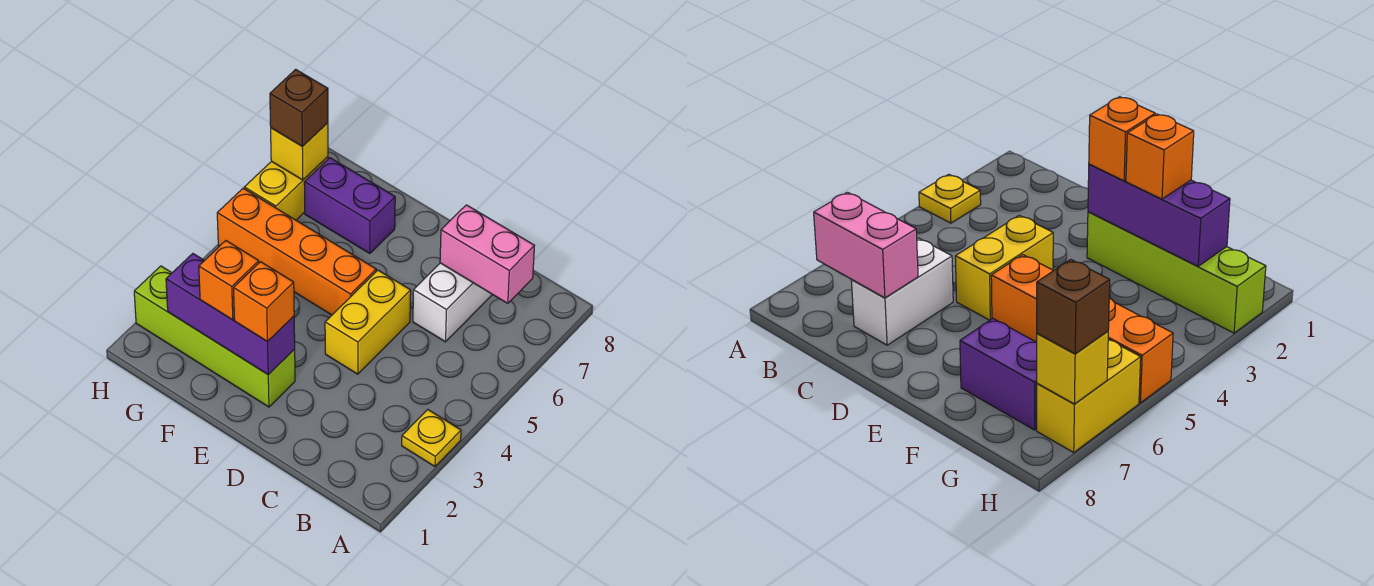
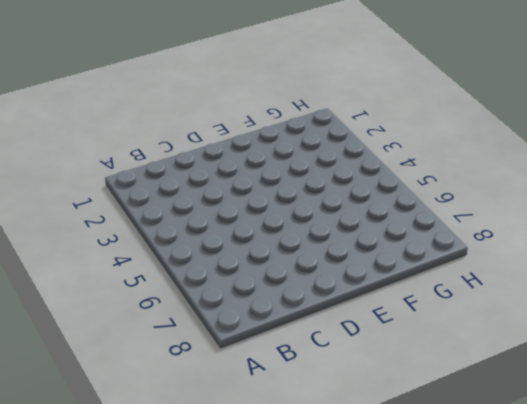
none -> yellow plate A3 level 1
none -> white brick C6:C7 level 1
none -> yellow brick D4:D5 level 1

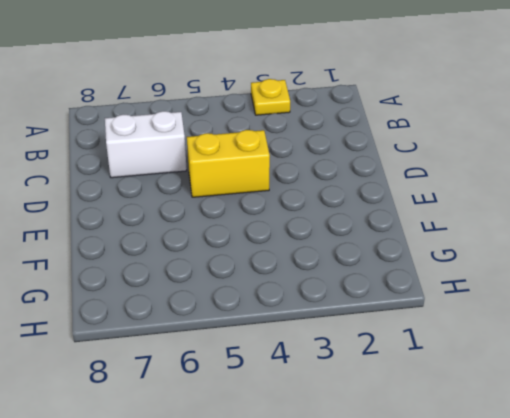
none -> lime brick E2:H2 level 1
none -> orange brick E5:H5 level 1
none -> purple brick F7:G7 level 1

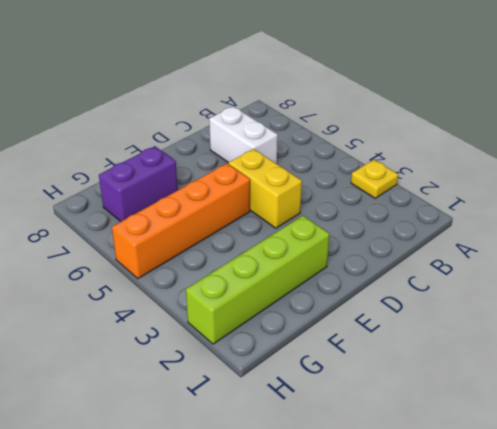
none -> yellow brick H6:H7 level 1
none -> pink brick B7:C7 level 2
none -> purple brick E2:G2 level 2

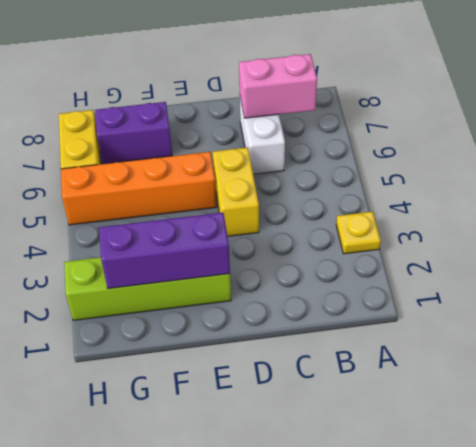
none -> yellow brick H7 level 2
none -> orange brick E2 level 3
none -> orange brick F2 level 3

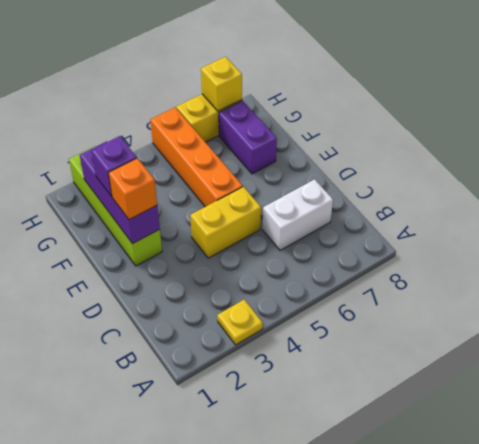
purple brick F2 level 3 -> orange brick F2 level 3
none -> pink brick B7:C7 level 2
none -> brown brick H7 level 3

